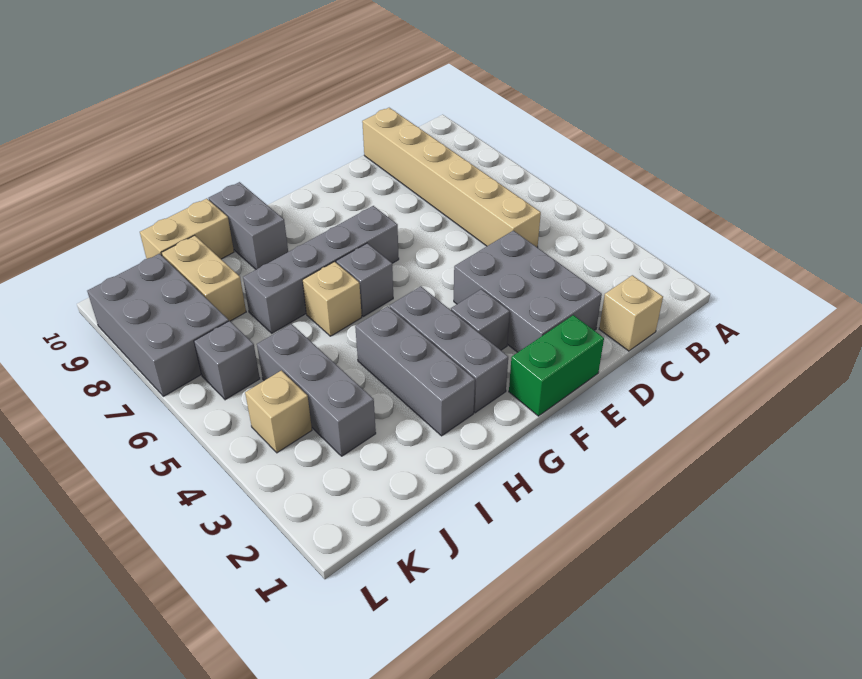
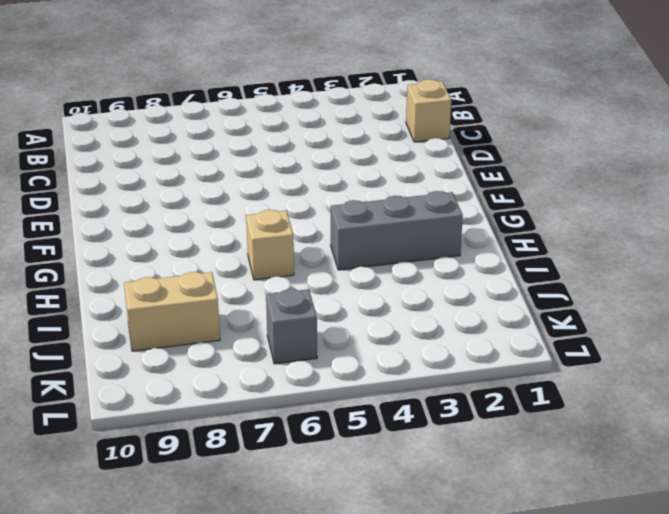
none -> tan brick C5:C10 level 1
none -> grey brick D2:E4 level 1
none -> green brick E1:F1 level 1

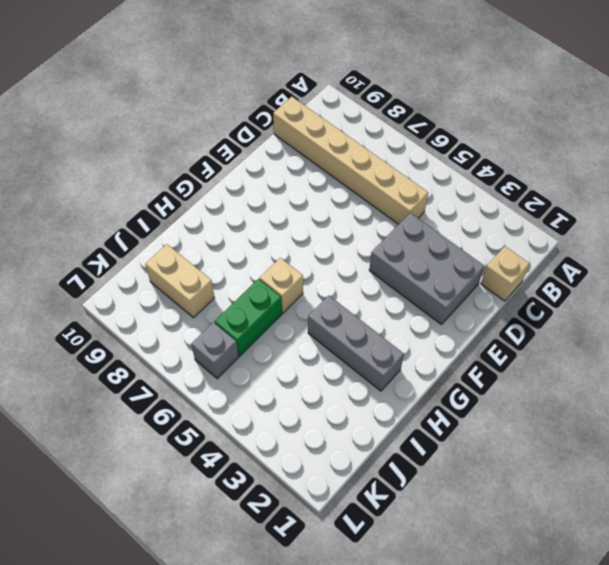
green brick I6:J6 level 1 -> green brick E1:F1 level 1
none -> grey brick F3 level 1
none -> grey brick F7:I7 level 1
none -> grey brick G2:G4 level 1

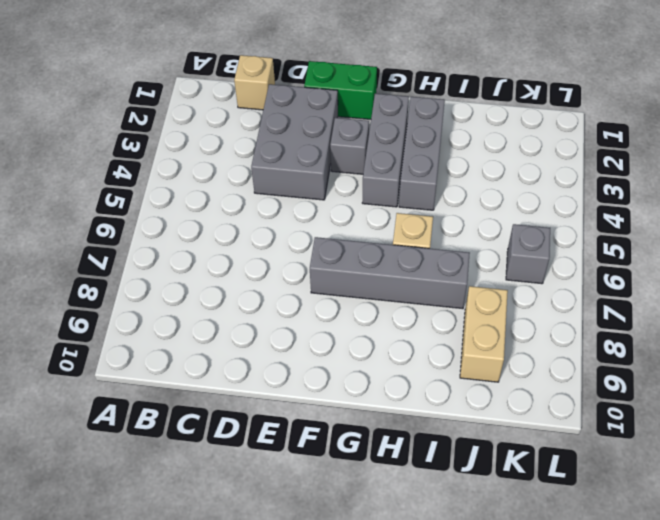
none -> tan brick C5:C10 level 1
none -> grey brick G6 level 1
none -> grey brick H9:H10 level 1

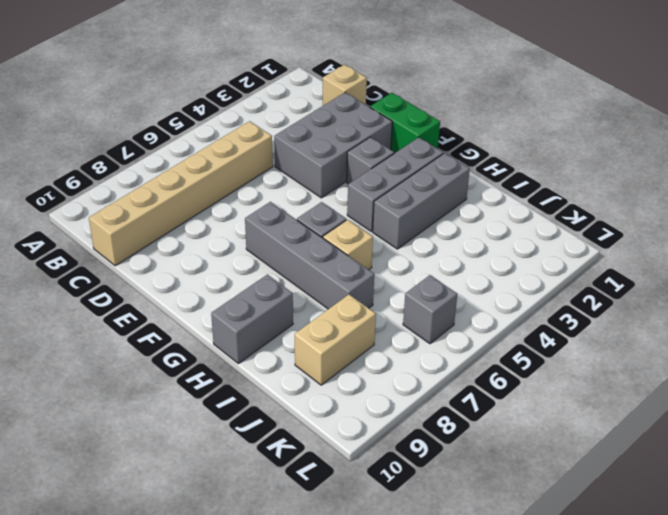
none -> tan brick I10:J10 level 1
none -> grey brick J3:J5 level 1
none -> tan brick K4 level 1

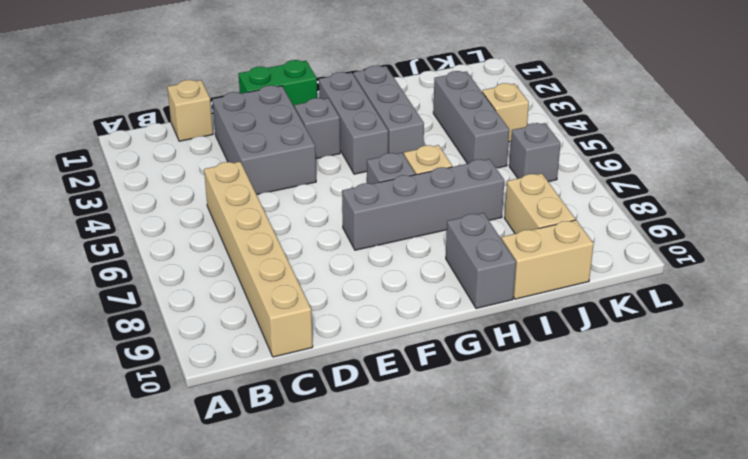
none -> grey brick K7:L9 level 1

